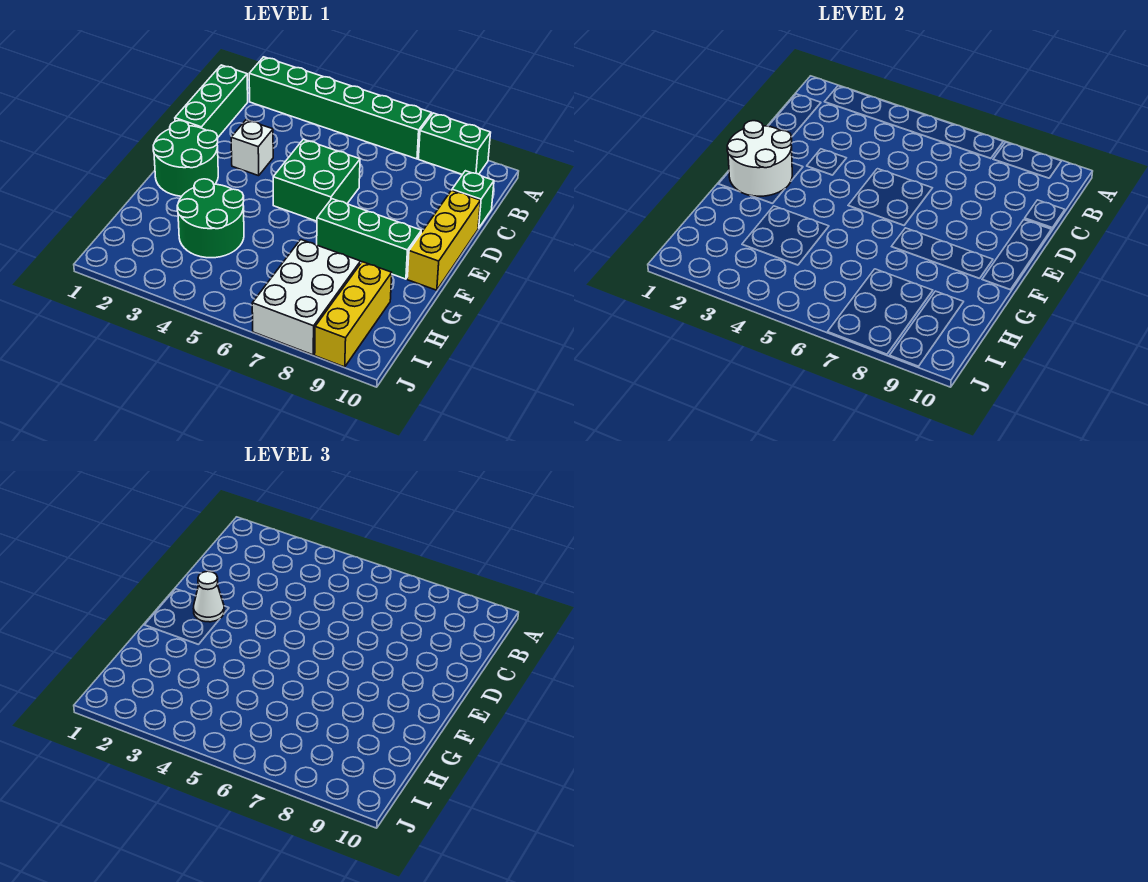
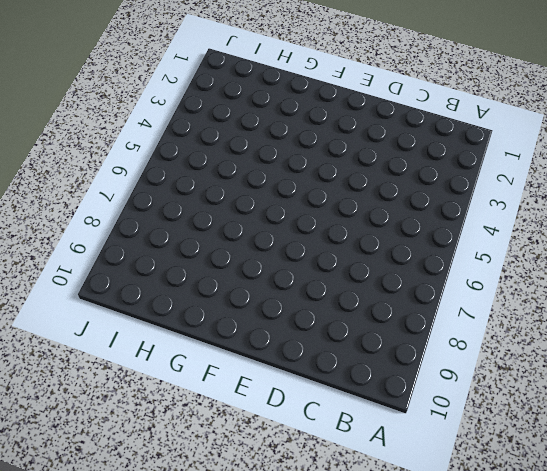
none -> green brick A2:A7 level 1
none -> green brick A8:A9 level 1
none -> green brick B1:D1 level 1

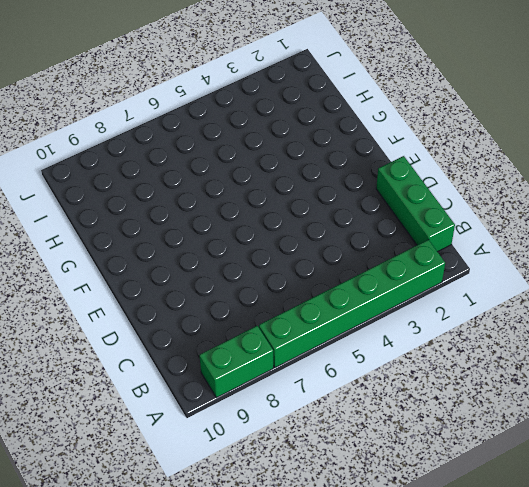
none -> green brick C10 level 1
none -> white brick D3 level 1
none -> green brick D5:E6 level 1

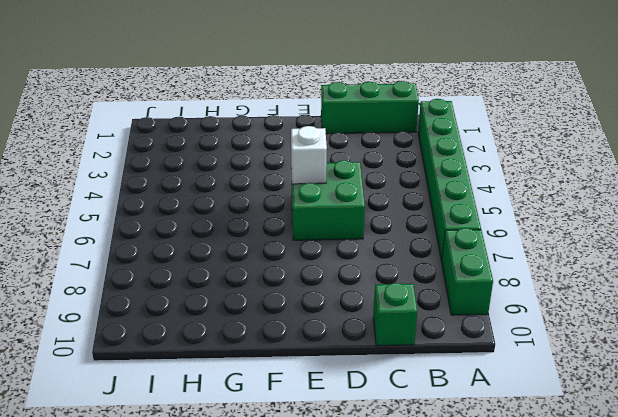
white brick E5 level 2 -> white brick D3 level 1
none -> yellow brick D10:F10 level 1
none -> green round brick E1:F2 level 1
none -> green brick F7:F9 level 1

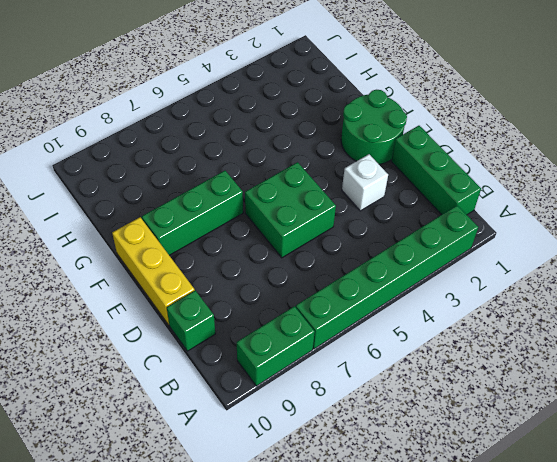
none -> green round brick G3:H4 level 1
none -> white brick H7:J8 level 1
none -> yellow brick H9:J9 level 1

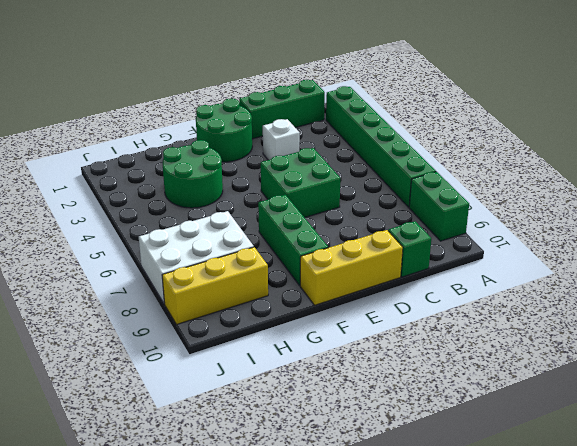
none -> white round brick E1:F2 level 2
none -> white cone E2 level 3

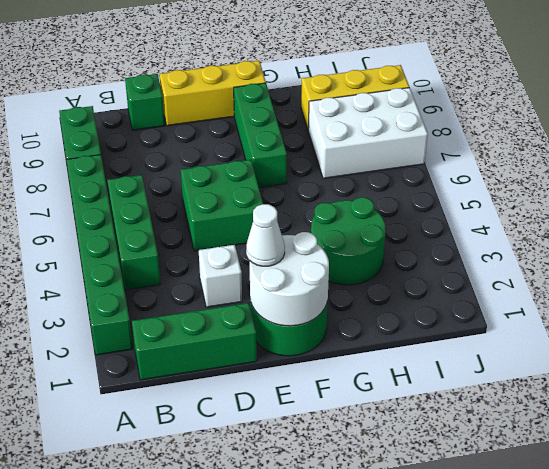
green brick B4:B6 level 1 -> none

